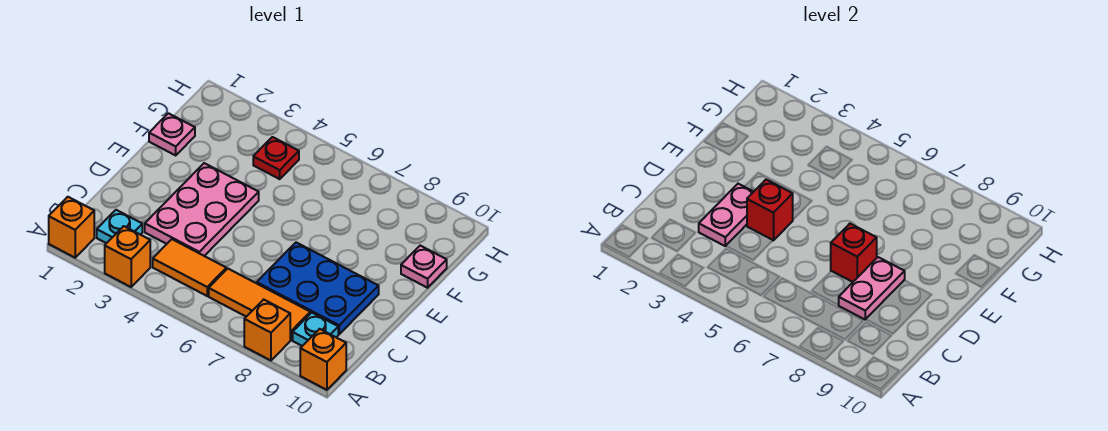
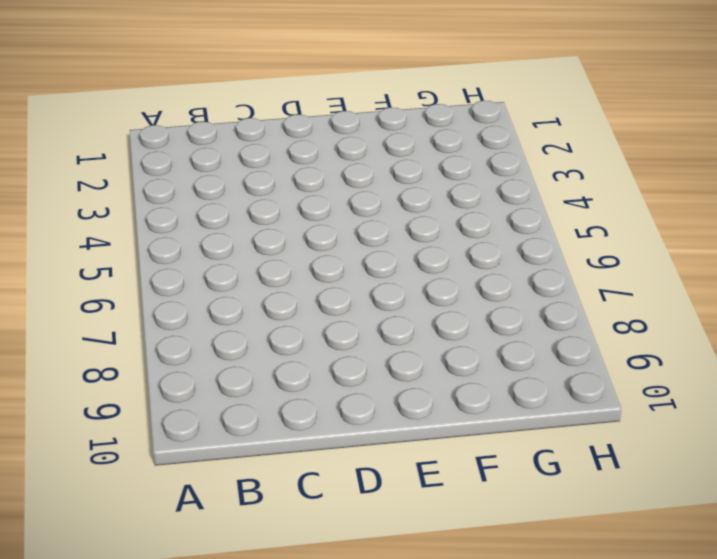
none -> orange brick A1 level 1
none -> orange brick A3 level 1
none -> orange brick A8 level 1

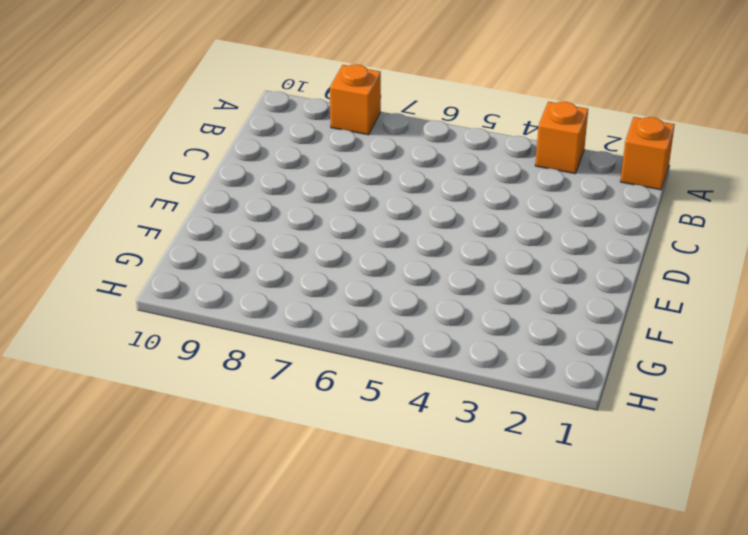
none -> orange brick A10 level 1
none -> cyan plate B2 level 1
none -> orange tile B4:B5 level 1

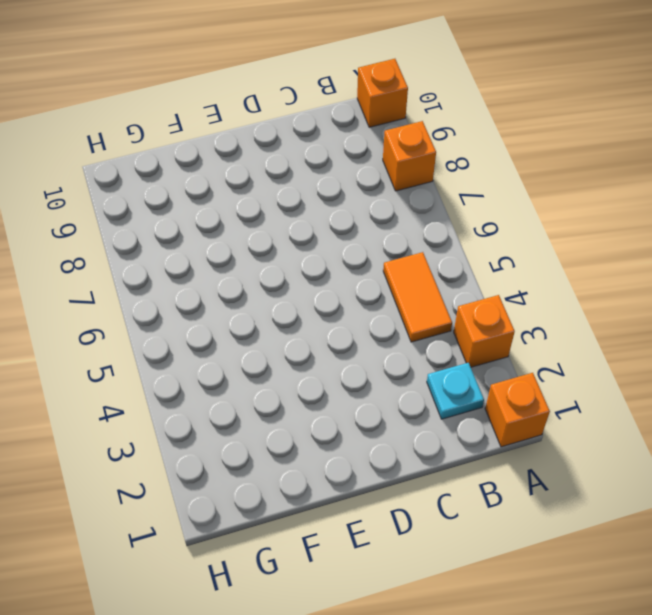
none -> orange tile B6:B8 level 1
none -> cyan plate B9 level 1
none -> pink plate C3:E4 level 1

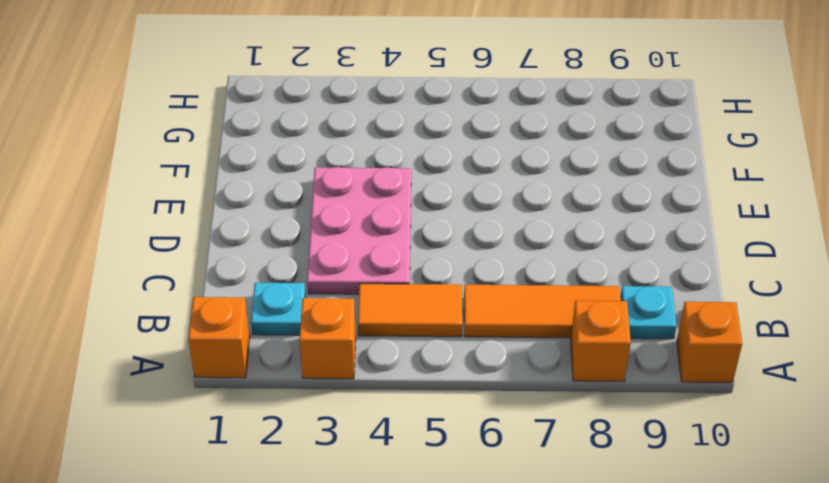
none -> blue plate C7:D9 level 1
none -> pink plate F1 level 1
none -> pink plate F10 level 1

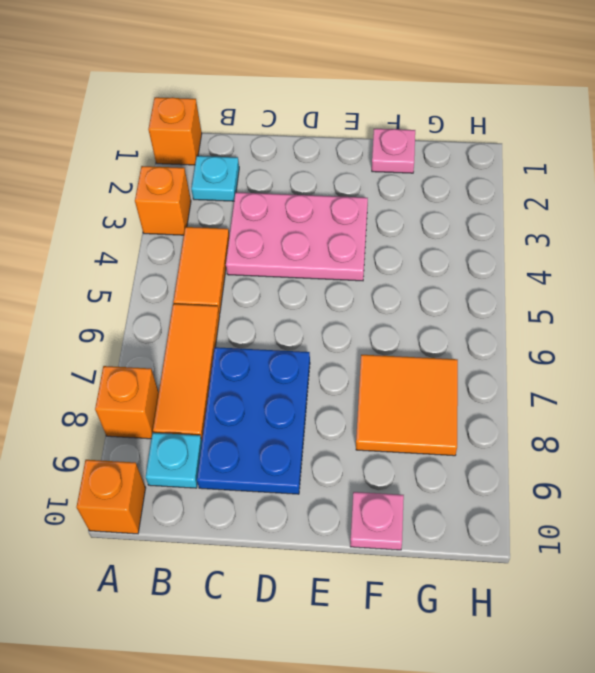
orange tile F7:G8 level 1 -> none
none -> red plate G4 level 1
none -> pink plate C3:D3 level 2
none -> pink plate C8:D8 level 2

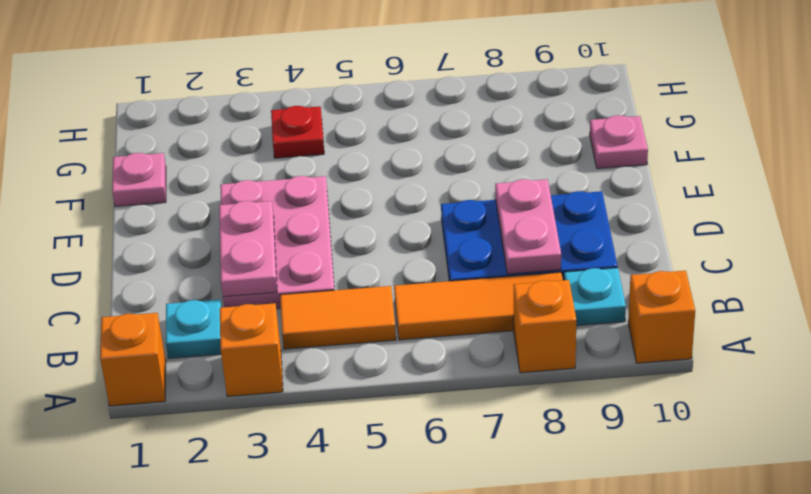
none -> red brick D4 level 2
none -> red brick D7 level 2

